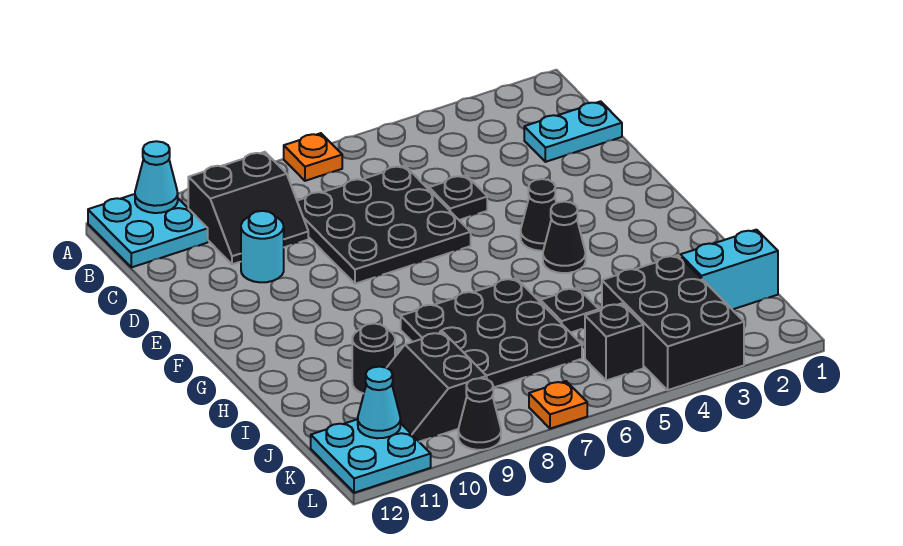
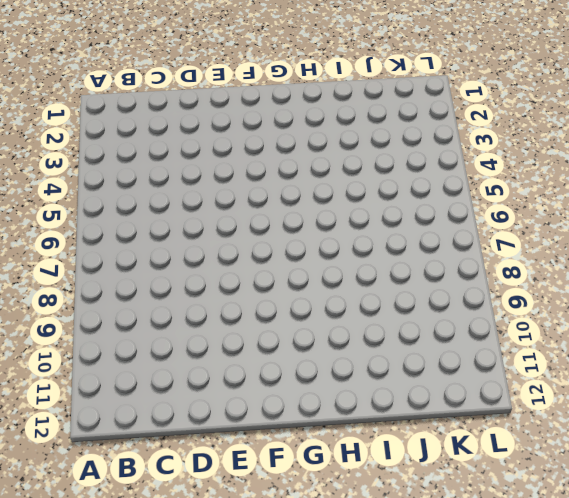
none -> orange plate A7 level 1
none -> cyan plate A11:B12 level 1
none -> black slope B9:C10 level 1 top B

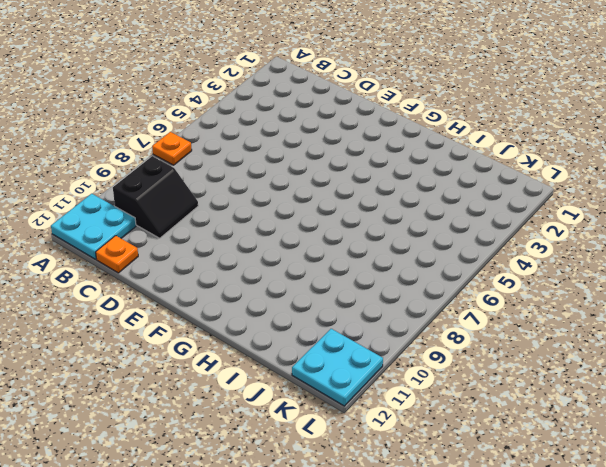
orange plate C12 level 1 -> orange plate L7 level 1
none -> cyan plate C1:C2 level 1
none -> black plate C6:E8 level 1
none -> black plate D5 level 1

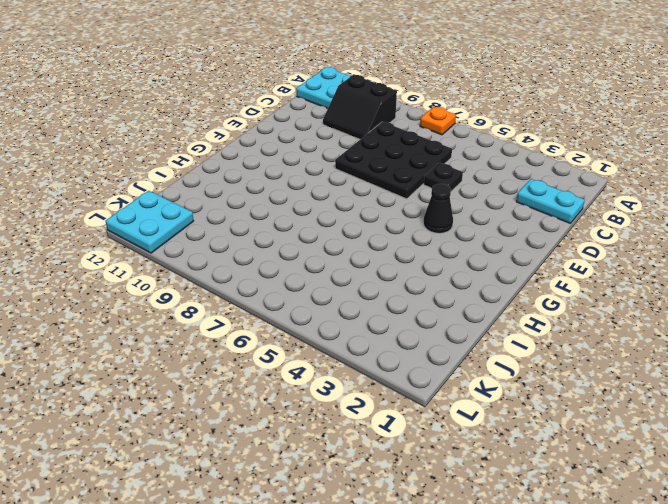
none -> cyan round brick D10 level 1
none -> black cone G4 level 1
none -> black plate H6:J8 level 1

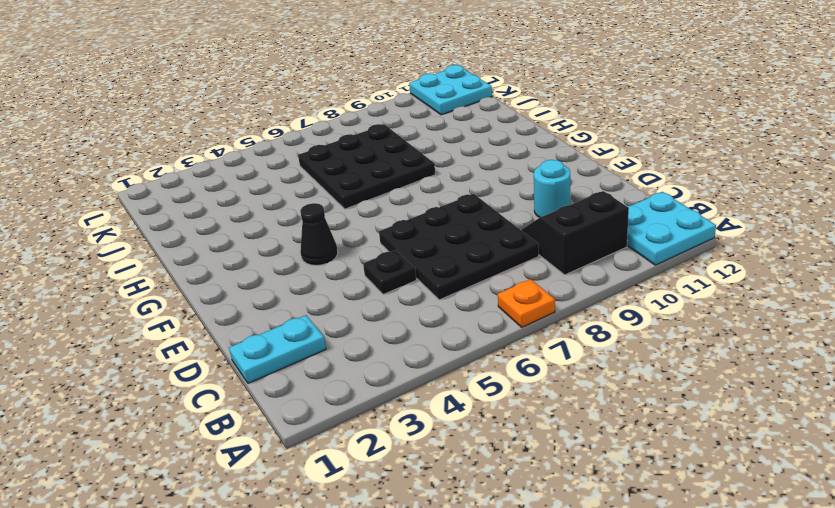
none -> black cone G4 level 1
none -> black plate I5 level 1
none -> black round brick I10 level 1

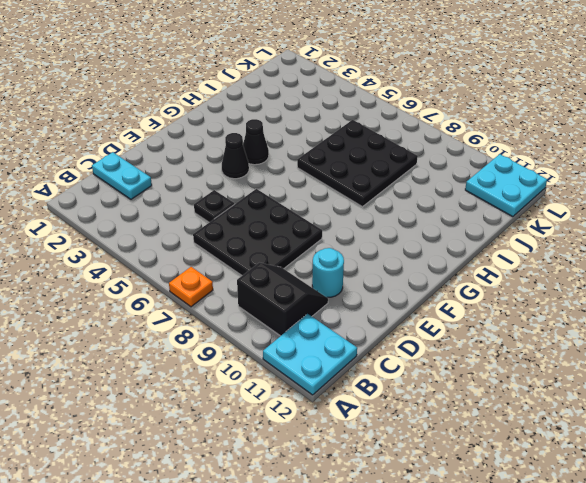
none -> black plate I5 level 1
none -> black round brick I10 level 1
none -> cyan brick J1:J2 level 1

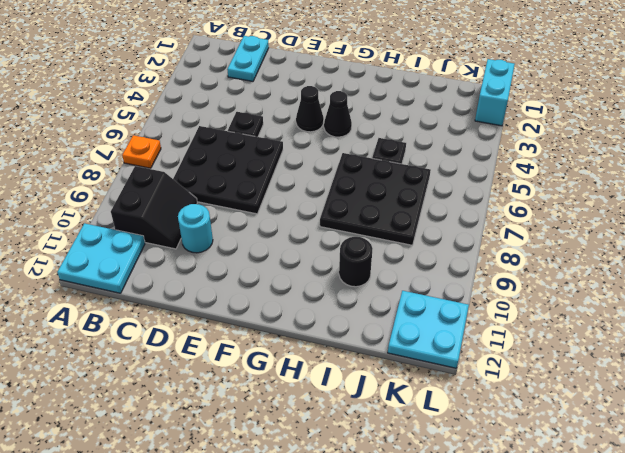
cyan brick L1:L2 level 1 -> cyan brick J1:J2 level 1
none -> black brick J3:L4 level 1
none -> black slope J9:K10 level 1 top 9
none -> black brick K5 level 1

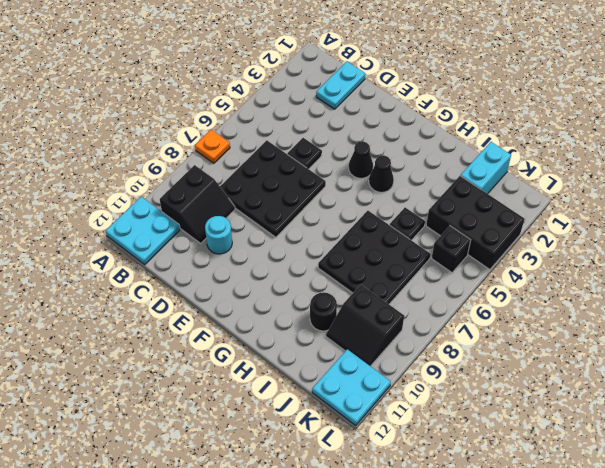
none -> orange plate L7 level 1
none -> black cone L9 level 1
none -> cyan cone A11 level 2

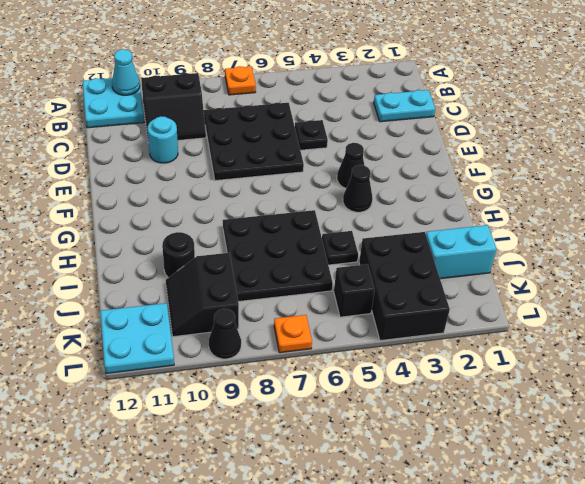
none -> cyan cone K11 level 2

